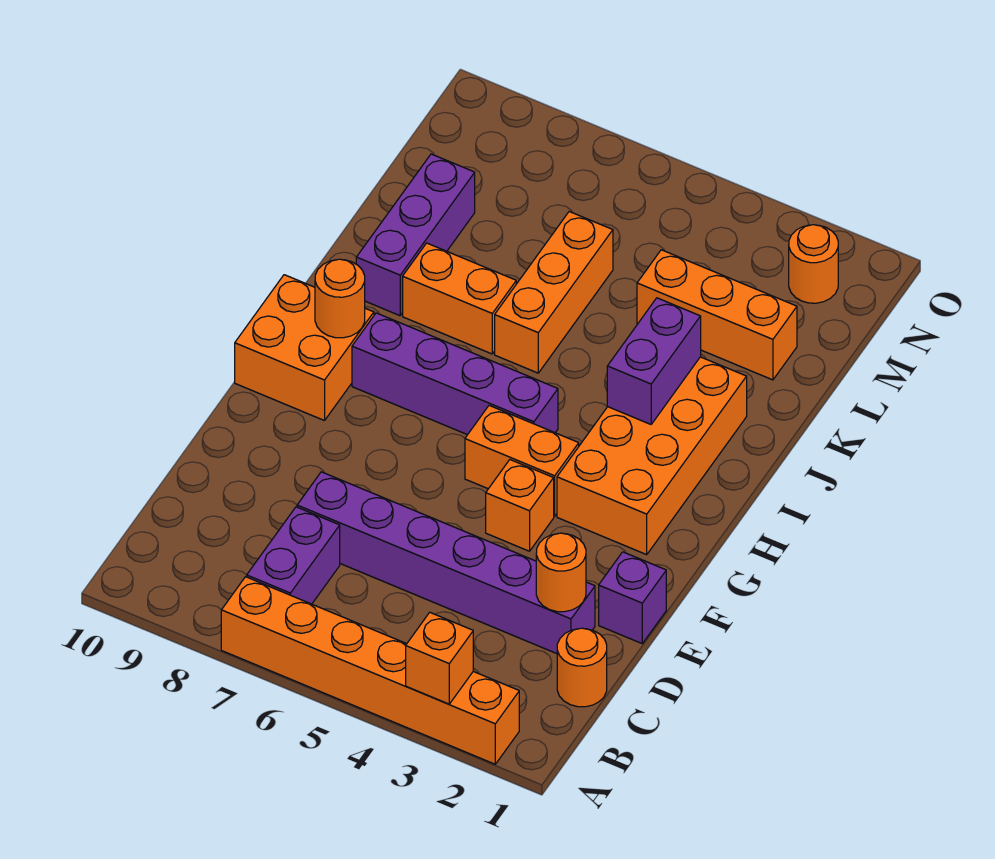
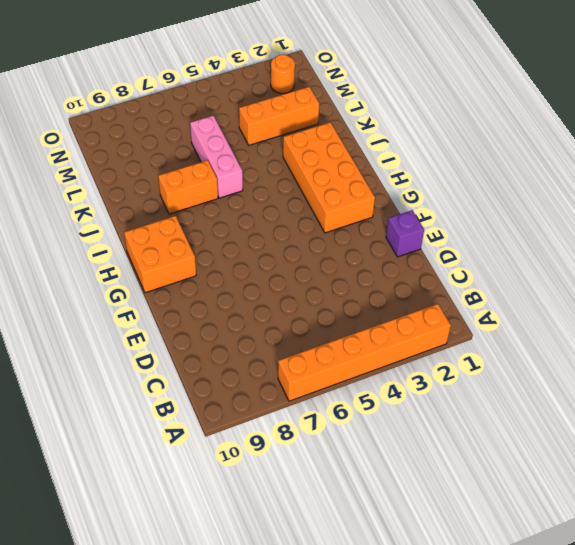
pink brick J6:L6 level 1 -> orange brick J6:L6 level 1
none -> purple brick B7:C7 level 1
none -> orange round brick C1 level 1
none -> purple brick D2:D7 level 1

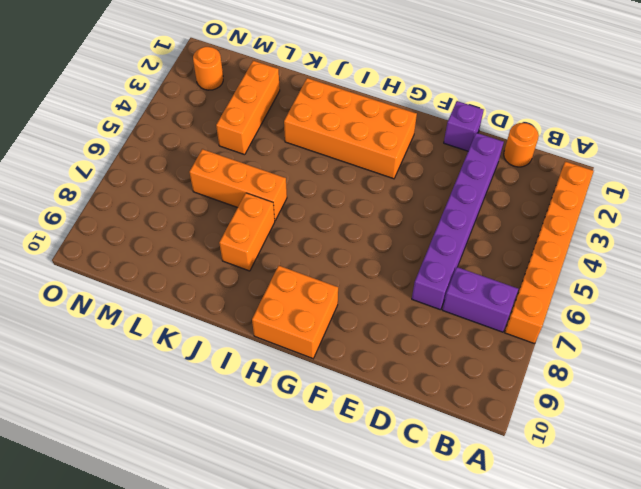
none -> orange brick F4 level 1
none -> orange brick G4:G5 level 1
none -> purple brick H5:H8 level 1

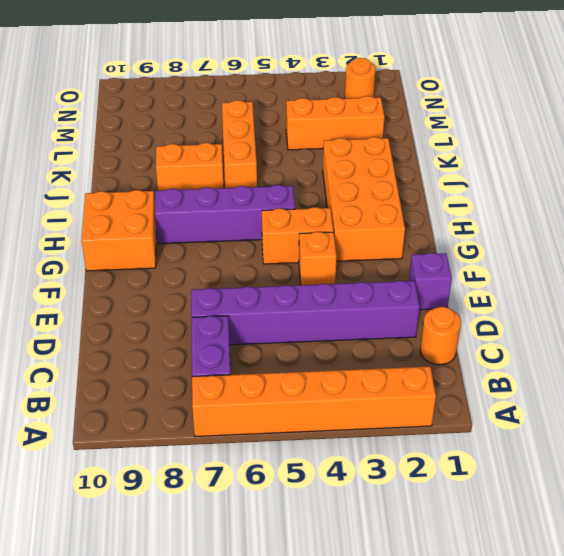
none -> purple brick J9:L9 level 1
none -> orange brick A3 level 2
none -> orange round brick D2 level 2

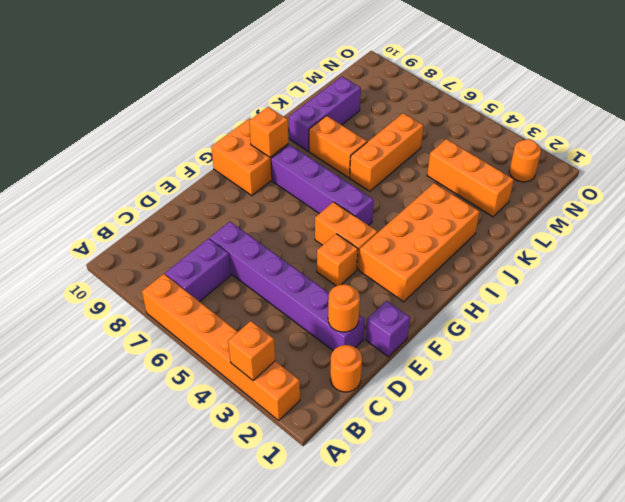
orange brick H9 level 2 -> orange round brick H9 level 2
none -> purple brick I3:J3 level 2

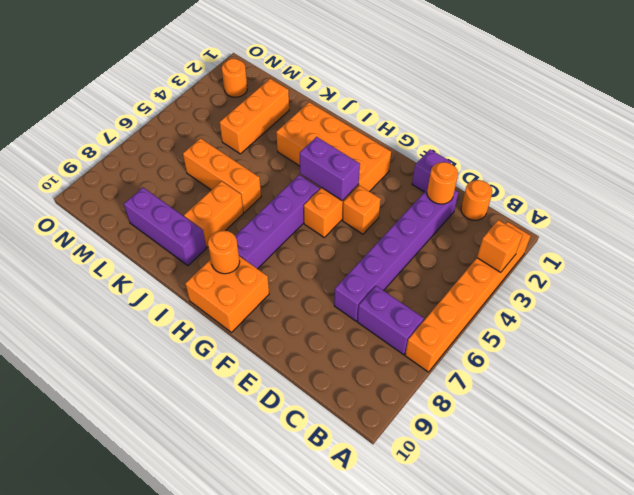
purple brick G4:H4 level 2 -> purple brick I3:J3 level 2

